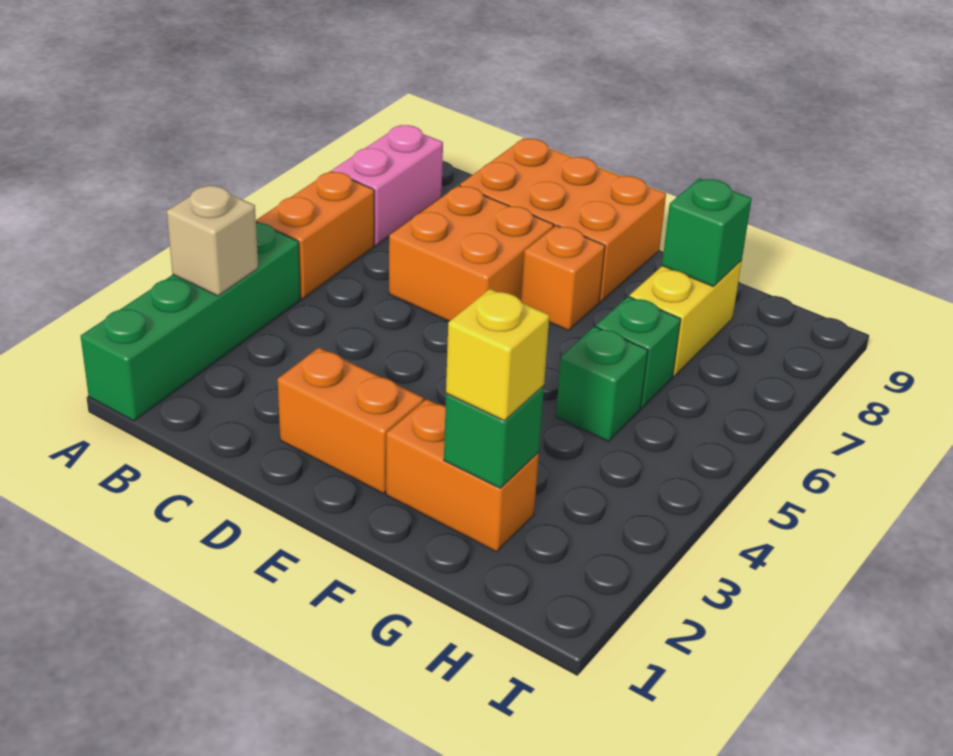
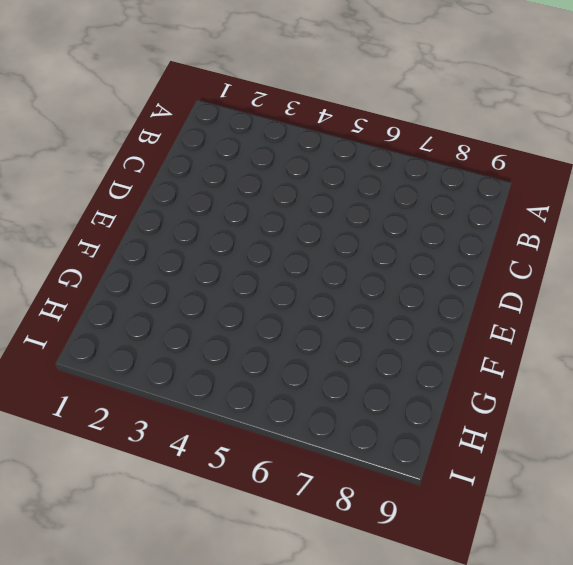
none -> green brick A1:A4 level 1
none -> orange brick A5:A6 level 1
none -> pink brick A7:A8 level 1

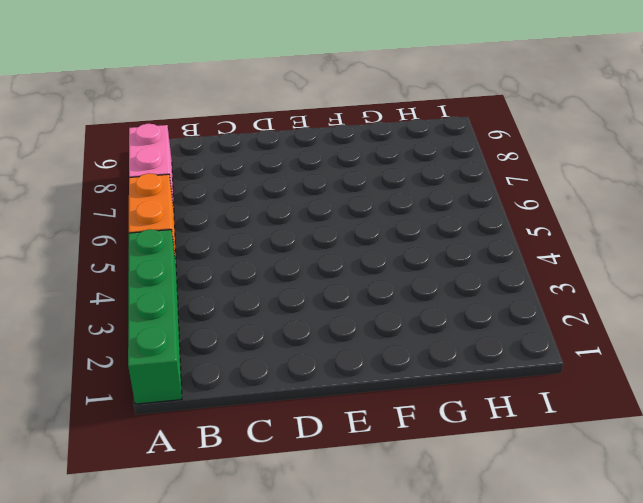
none -> orange brick C6:D7 level 1
none -> orange brick C8:E9 level 1
none -> orange brick D2:E2 level 1

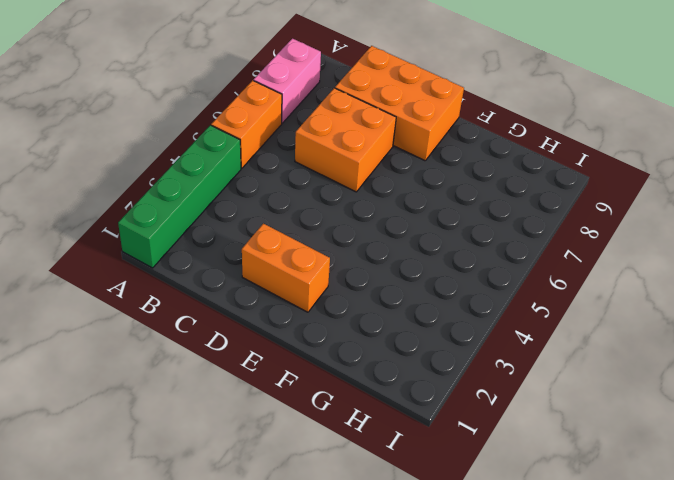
none -> orange brick E7 level 1
none -> orange brick F2:G2 level 1
none -> green brick G5 level 1

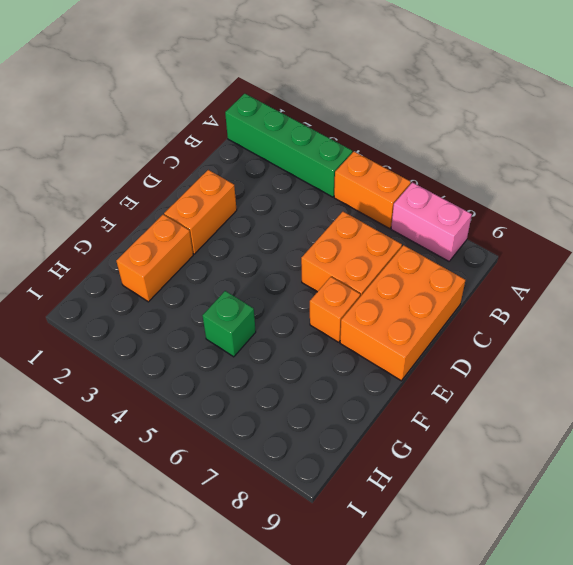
none -> green brick G6 level 1
none -> yellow brick G7:G8 level 1
none -> tan brick A3 level 2

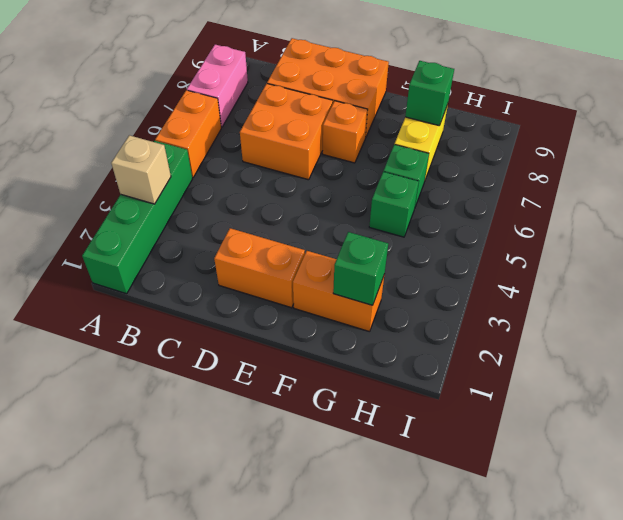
none -> yellow brick G2 level 3

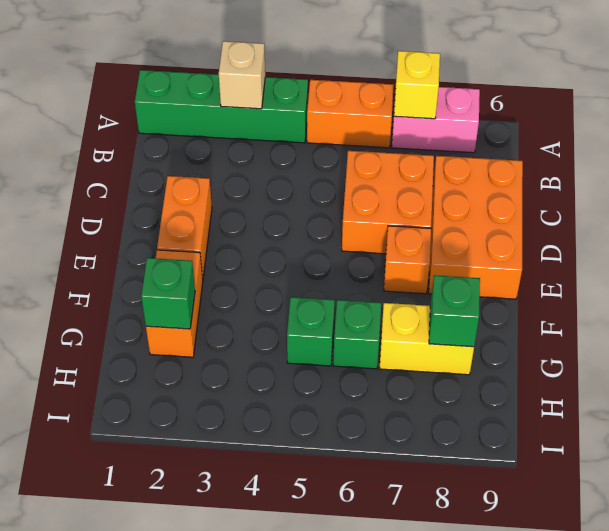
yellow brick A7 level 2 -> yellow brick G2 level 3

